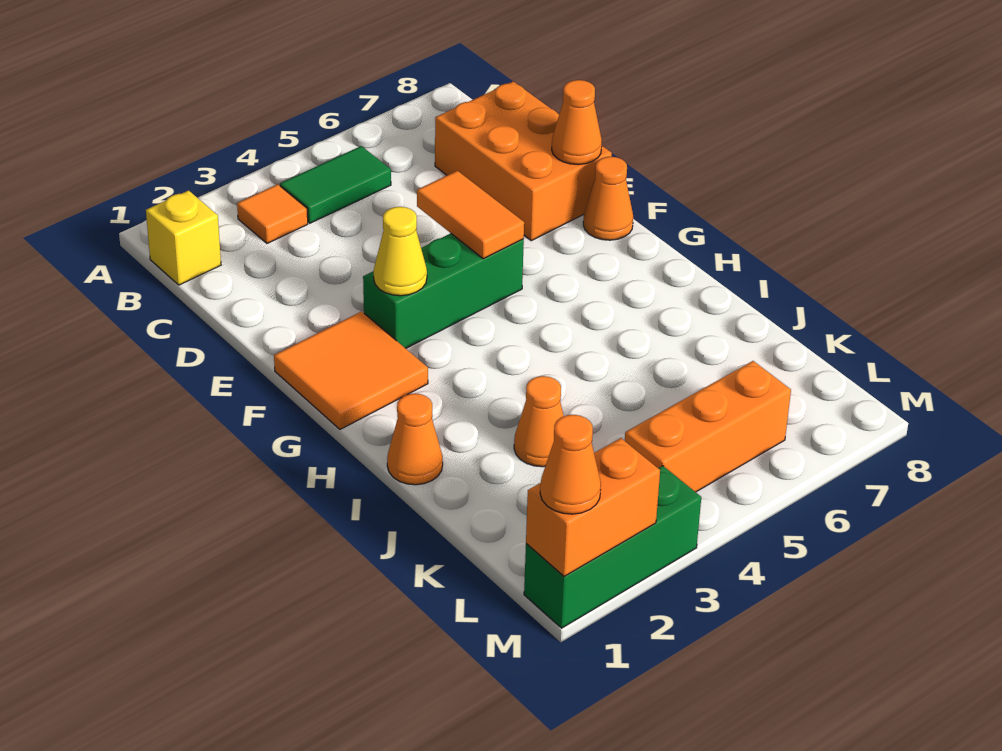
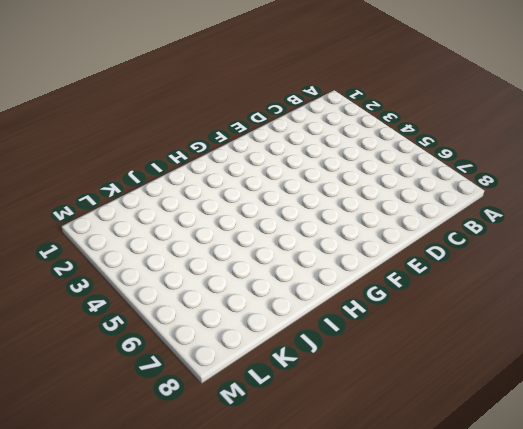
none -> yellow brick B1 level 1
none -> orange tile B3 level 1
none -> green tile B4:B5 level 1

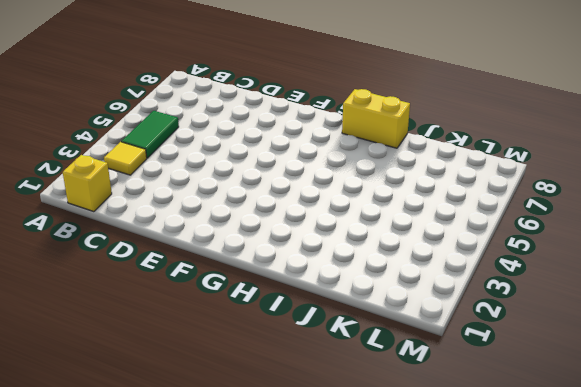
yellow tile B3 level 1 -> orange tile B3 level 1
yellow brick H8:I8 level 1 -> none
none -> orange brick C7:E8 level 1
none -> orange tile F1:G2 level 1
none -> green brick F3:F5 level 1

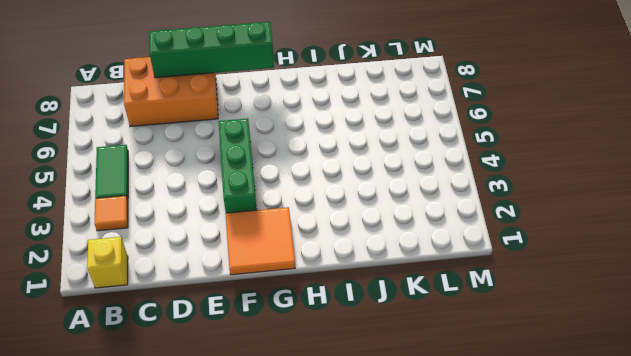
green brick D8:G8 level 2 -> orange cone E8 level 2
none -> orange cone F8 level 1
none -> orange cone I1 level 1
none -> orange cone J3 level 1

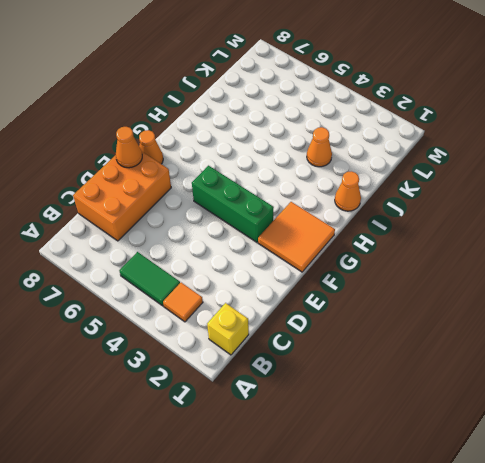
none -> orange brick L4:L6 level 1
none -> green brick M1:M3 level 1
none -> orange tile E5:F5 level 2

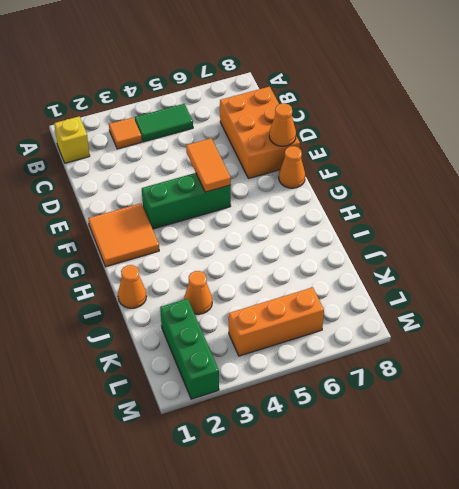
green brick K2:M2 level 1 -> green brick M1:M3 level 1
none -> yellow cone F3 level 2
none -> orange brick M1:M2 level 2
none -> orange cone M1 level 3

